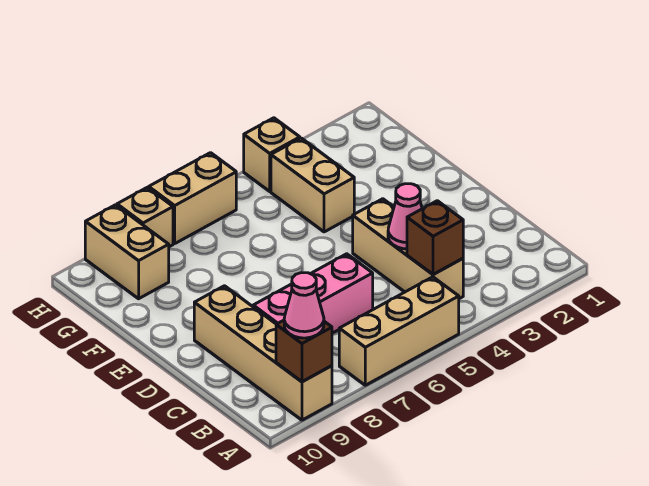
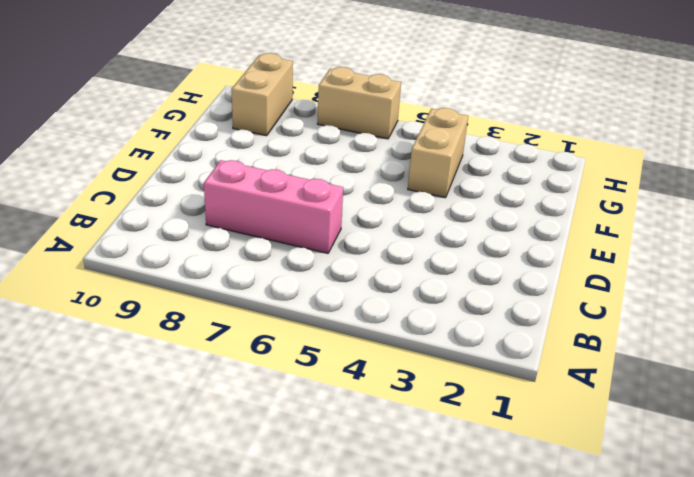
none -> tan brick A5:A7 level 1
none -> tan brick A9:D9 level 1
none -> tan brick B4:D4 level 1

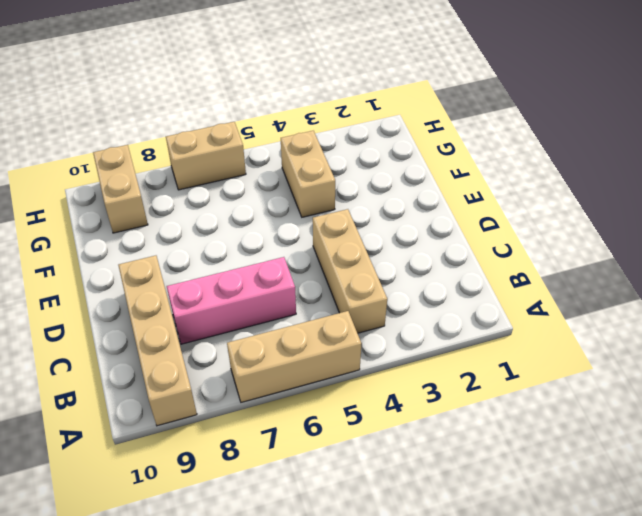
none -> tan brick H4 level 1
none -> tan brick H8 level 1
none -> brown brick A9 level 2

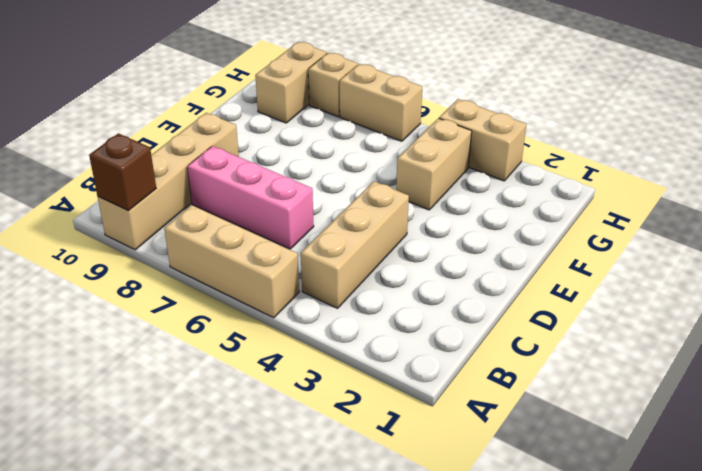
tan brick H3:H4 level 1 -> tan brick H4 level 1
none -> brown brick B4 level 2
none -> pink cone C4 level 2
none -> pink cone A9 level 3

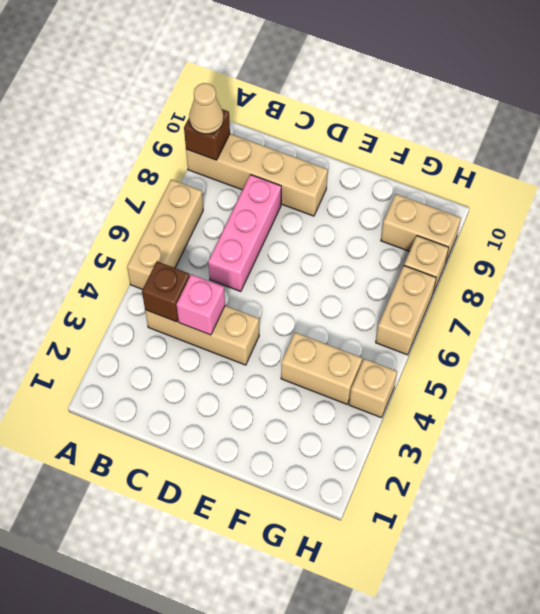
tan cone A9 level 3 -> pink cone A9 level 3
pink brick C4 level 2 -> pink cone C4 level 2

